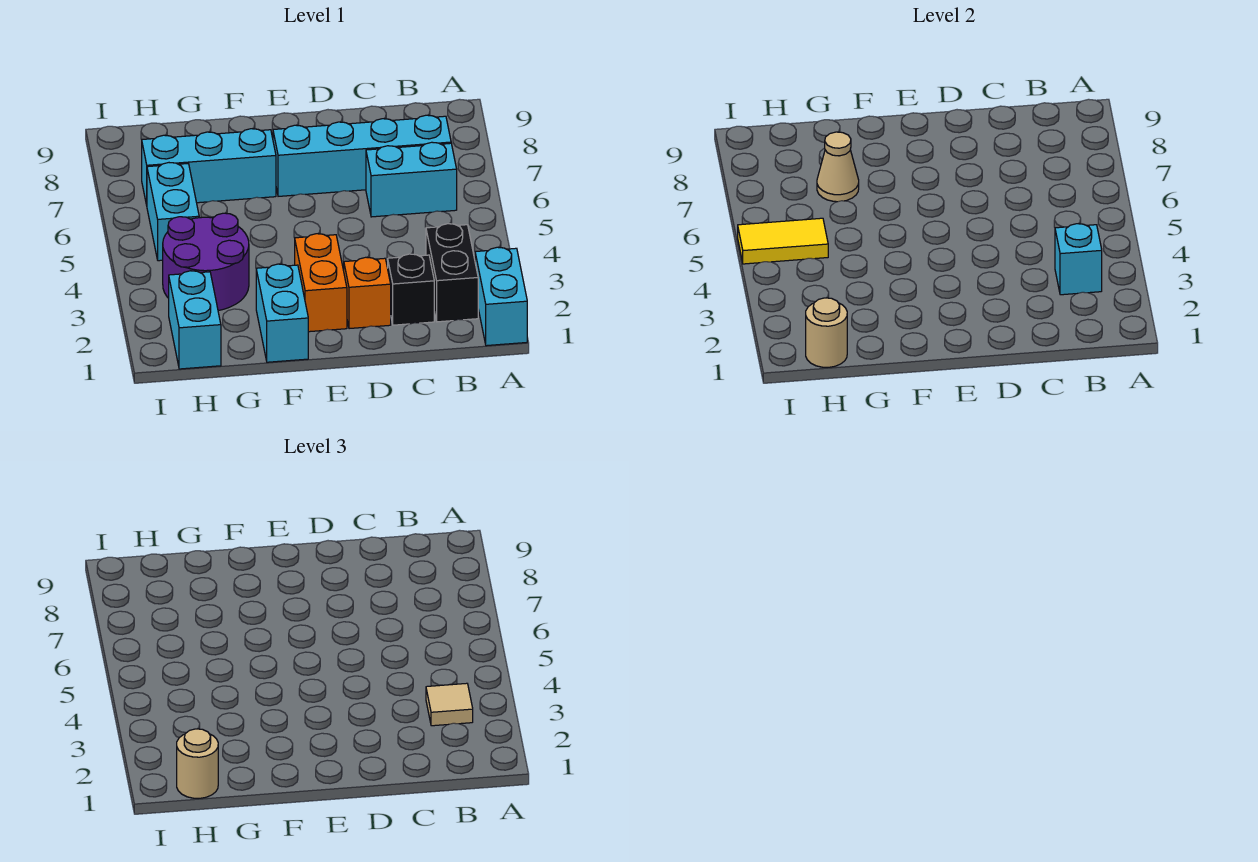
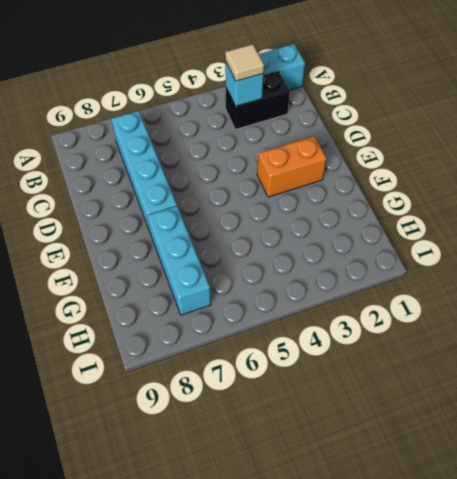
none -> cyan brick B6:C6 level 1
none -> black brick C2 level 1
none -> orange brick D2 level 1

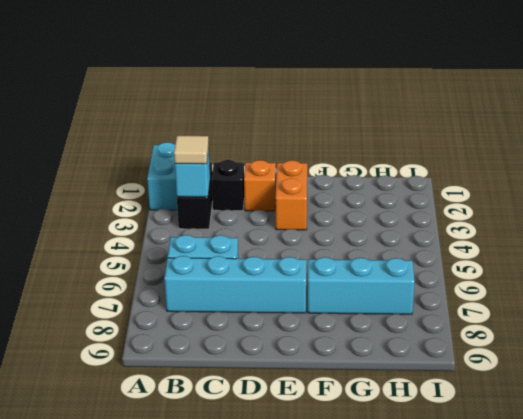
none -> cyan brick F1:F2 level 1
none -> purple round brick G3:H4 level 1
none -> cyan brick H1:H2 level 1

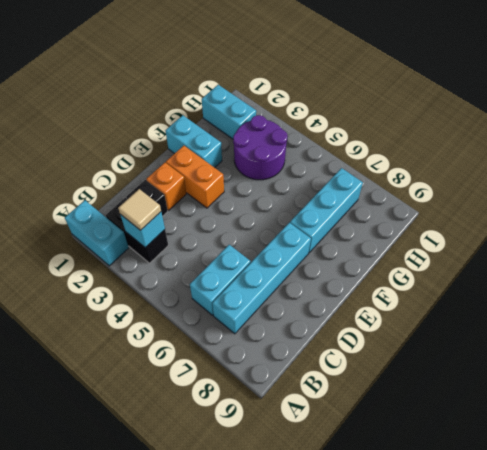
none -> cyan brick H5:H6 level 1
none -> tan cone G7 level 2
none -> tan round brick H1 level 2

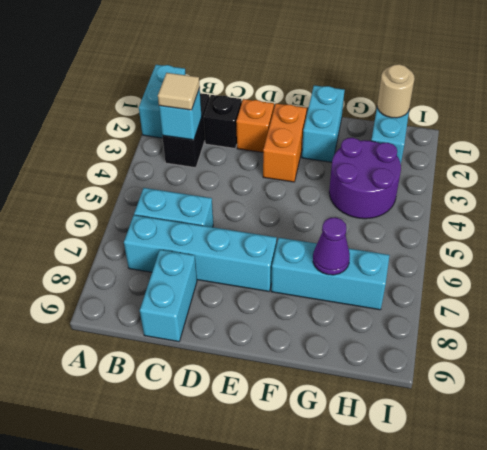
cyan brick C8:C9 level 1 -> cyan brick H5:H6 level 1
purple cone G7 level 2 -> tan cone G7 level 2
none -> yellow tile H5:I5 level 2
none -> tan round brick H1 level 3

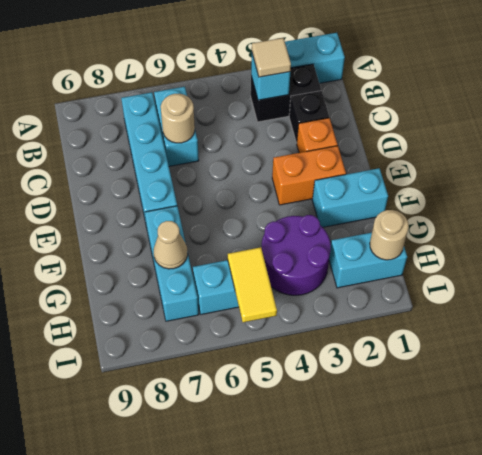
tan round brick C6 level 2 -> tan round brick H1 level 3

